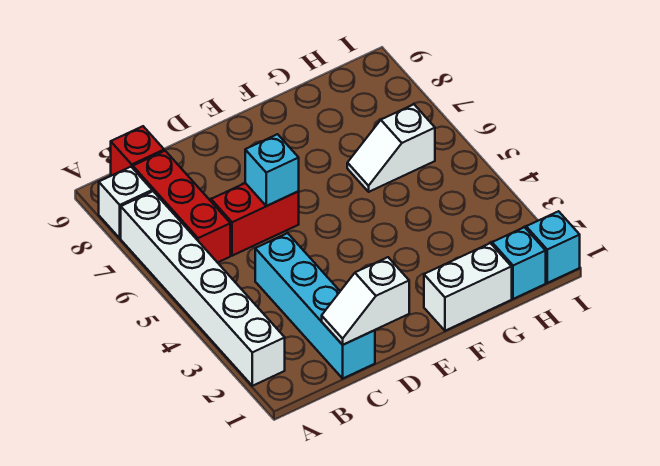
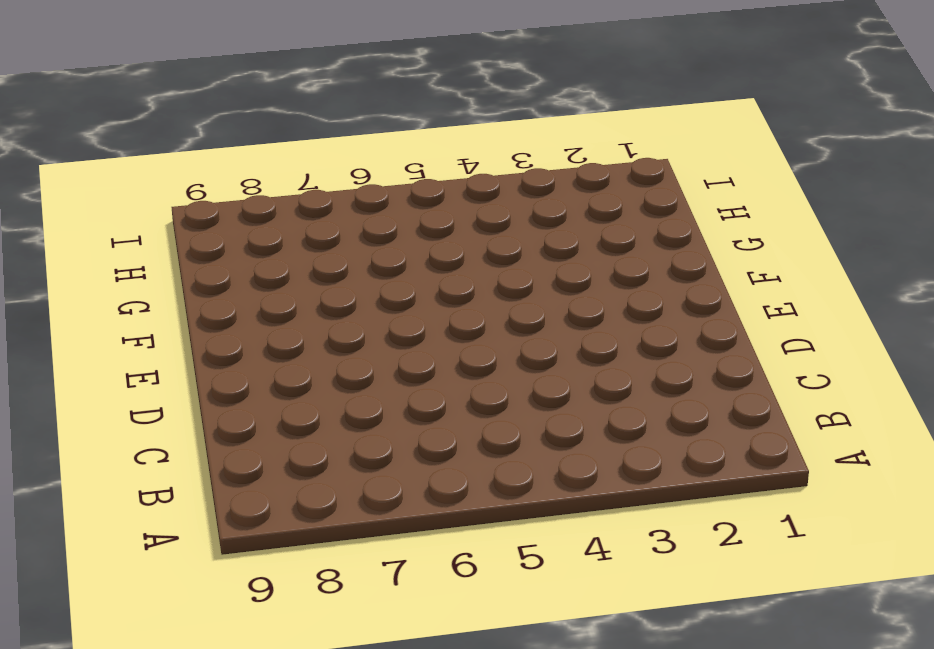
none -> white brick A2:A7 level 1
none -> white brick A8 level 1
none -> red brick B6:B8 level 1

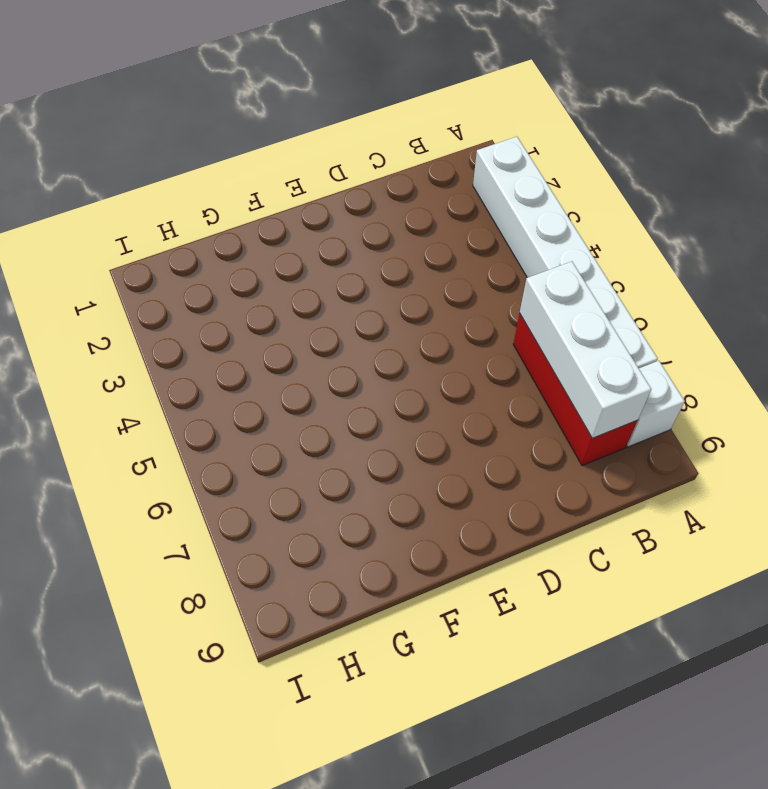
white brick B6:B8 level 2 -> none
none -> red brick B9 level 1
none -> cyan brick C1:C4 level 1
none -> red brick C6:D6 level 1

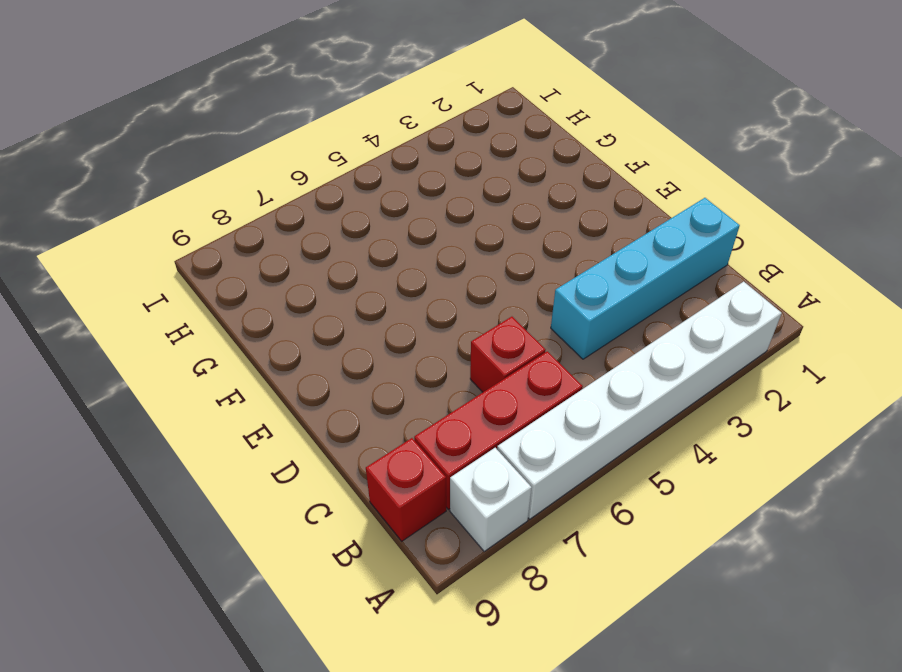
red brick C6 level 1 -> red brick C6:D6 level 1
none -> white brick F1:G1 level 1
none -> white slope G6:H6 level 1 top H
none -> cyan brick H1 level 1

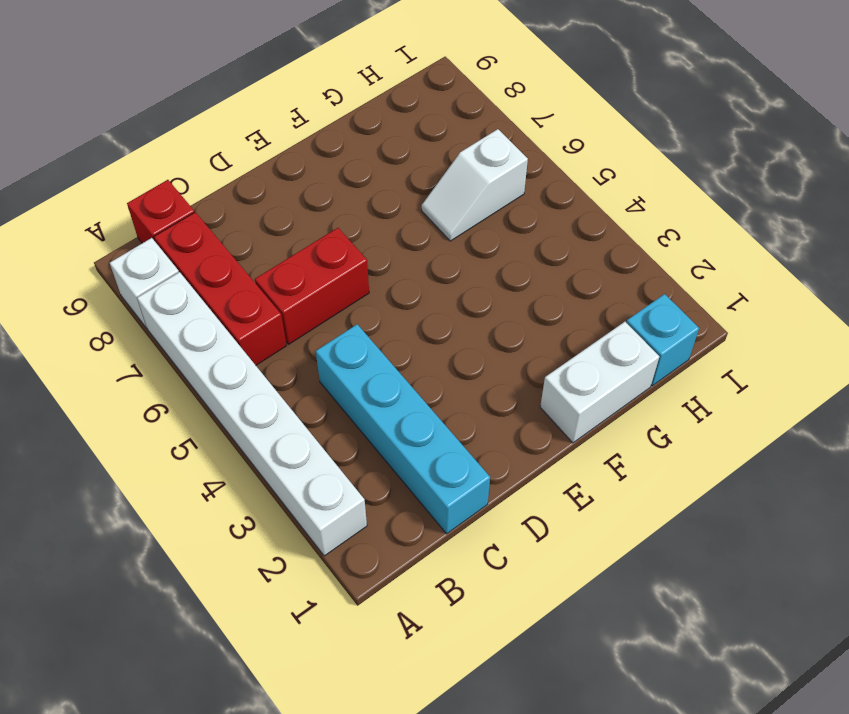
none -> cyan brick I1 level 1
none -> white slope C1:D1 level 2 top D
none -> cyan brick D6 level 2

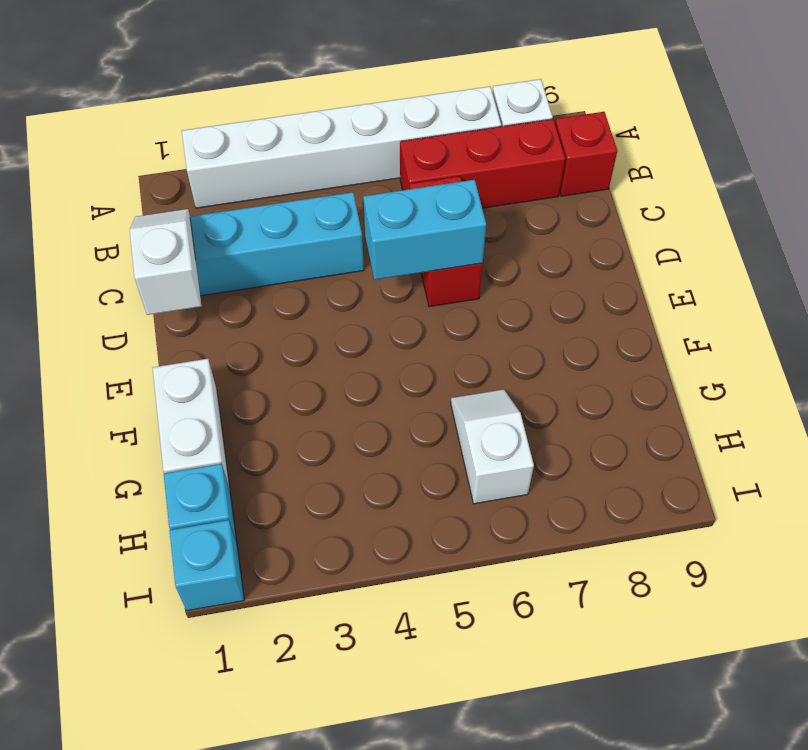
cyan brick D5:D6 level 2 -> cyan brick D6 level 2

